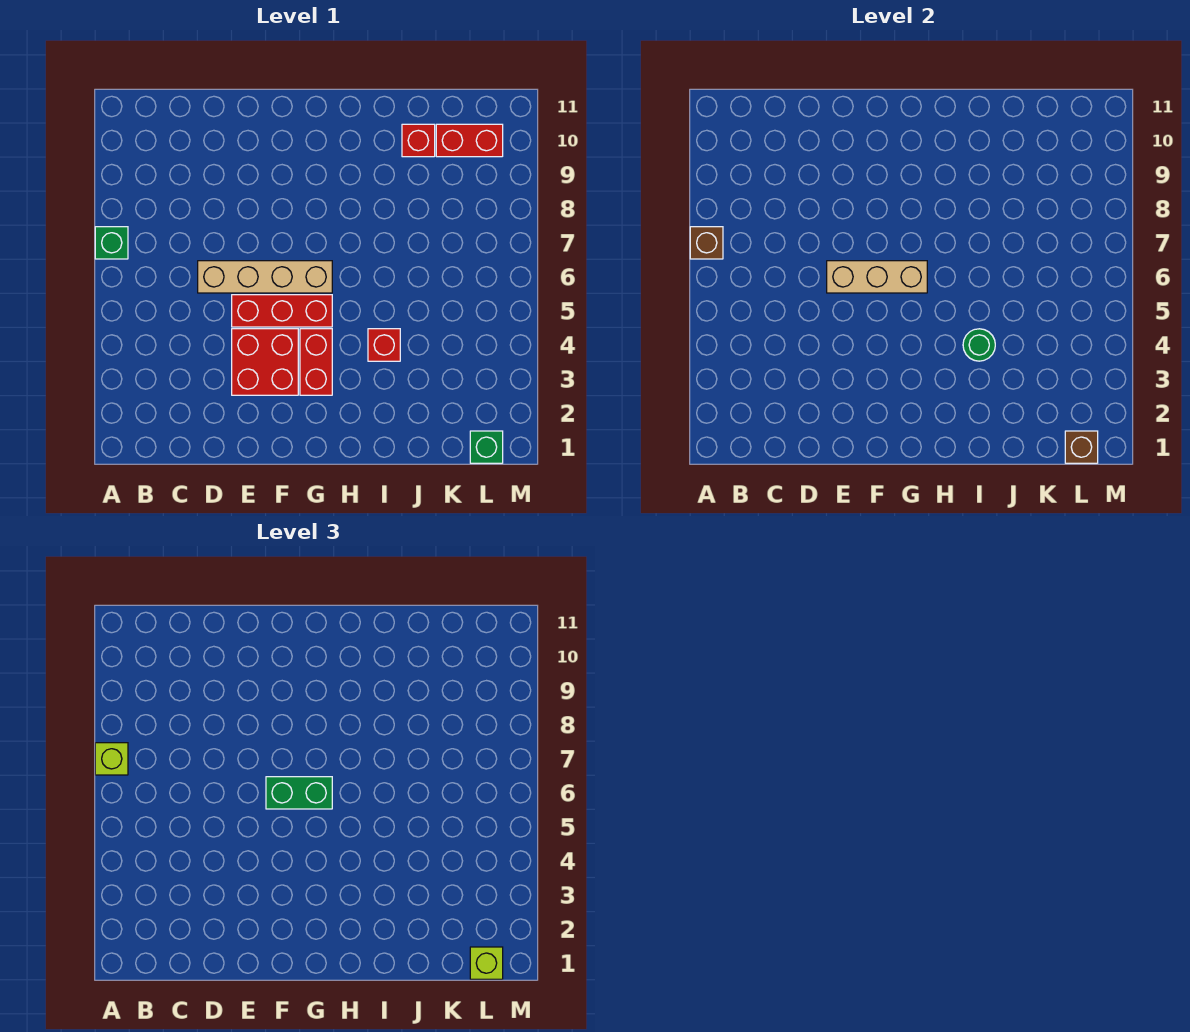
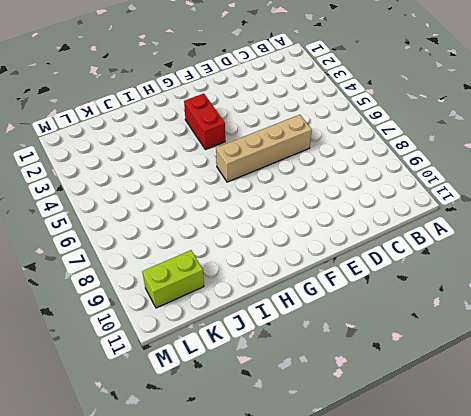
lime brick K10:L10 level 1 -> red brick K10:L10 level 1
none -> green brick A7 level 1
none -> red brick E3:F4 level 1
none -> red brick E5:G5 level 1

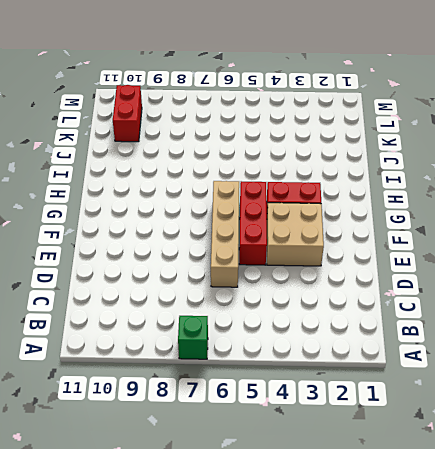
tan brick E3:F4 level 1 -> red brick E3:F4 level 1
none -> red brick I4 level 1
none -> red brick J10 level 1
none -> green brick L1 level 1

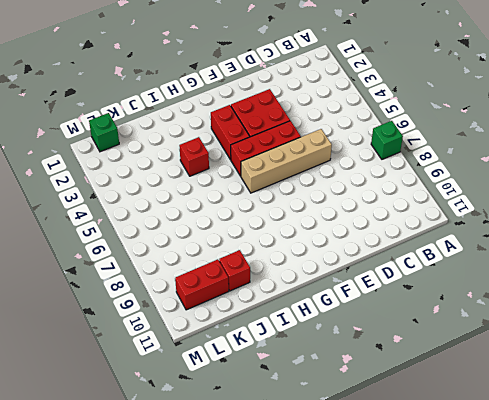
none -> brown brick A7 level 2
none -> tan brick E6:G6 level 2
none -> green round brick I4 level 2

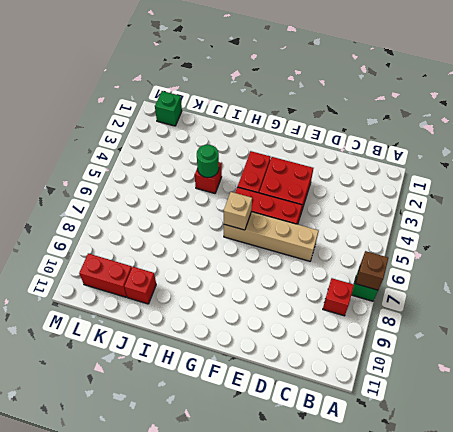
red brick B8 level 1 -> none
tan brick G6 level 2 -> tan brick E6:G6 level 2
none -> brown brick L1 level 2
none -> lime brick A7 level 3
none -> green brick F6:G6 level 3

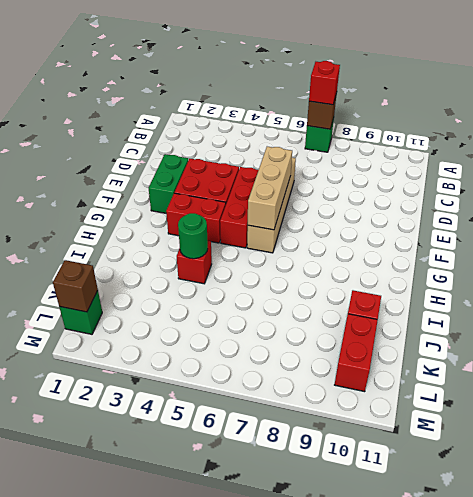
red brick A7 level 3 -> lime brick A7 level 3
green brick E2:F2 level 1 -> green brick F6:G6 level 3
none -> lime brick L1 level 3

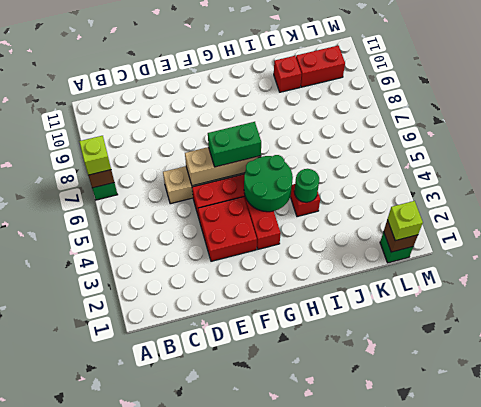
green round brick G4:H5 level 2 -> none

